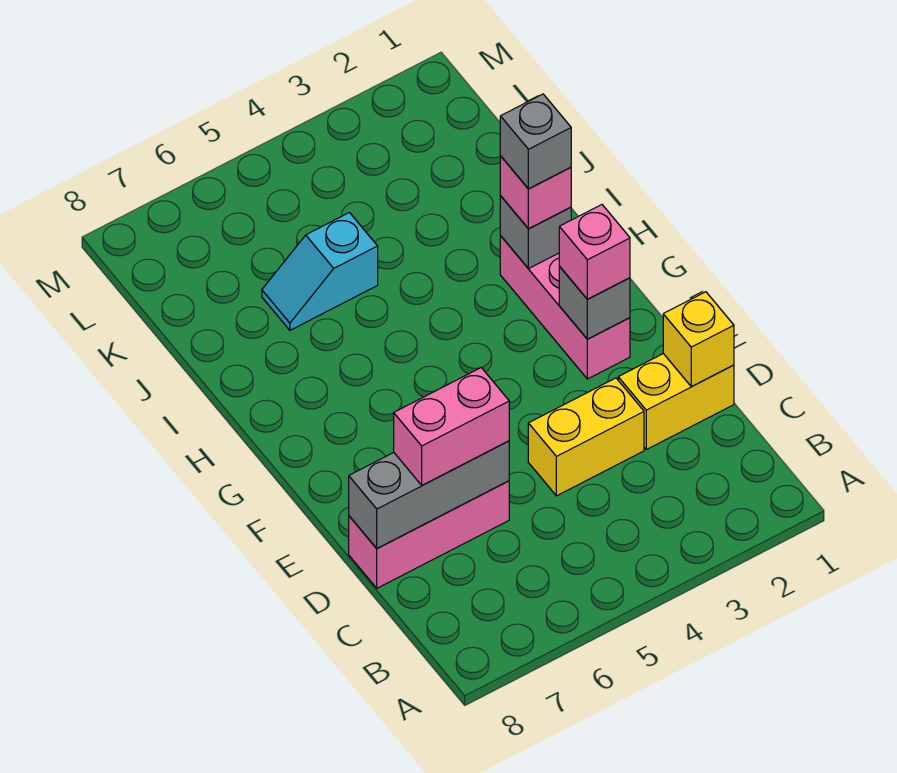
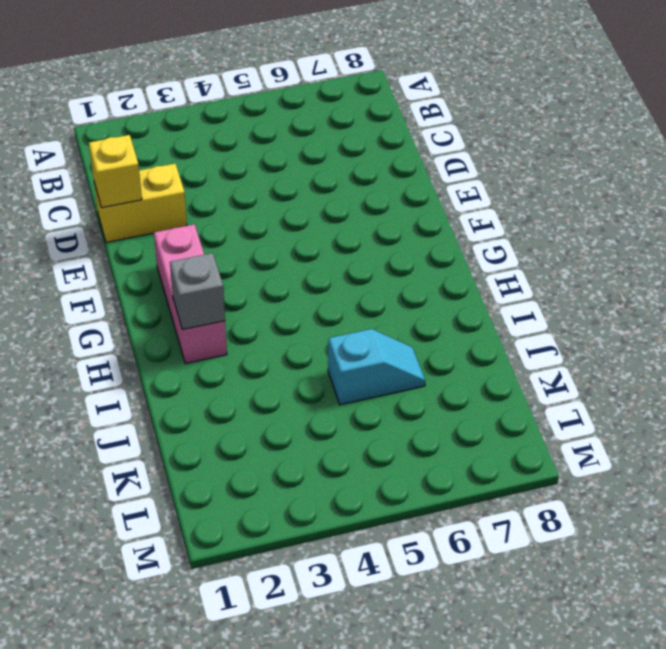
none -> yellow brick D3:D4 level 1
none -> pink brick D6:D8 level 1
none -> grey brick D6:D8 level 2

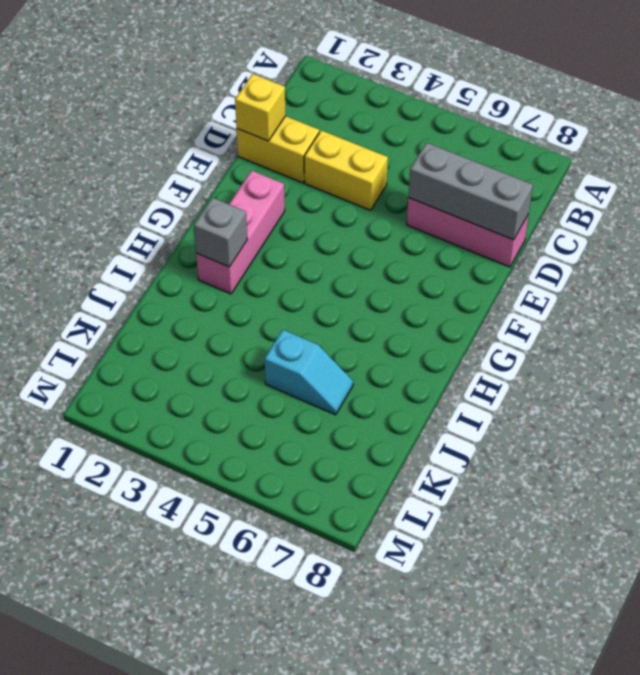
none -> grey brick F2 level 2
none -> pink brick D6:D7 level 3
none -> pink brick F2 level 3

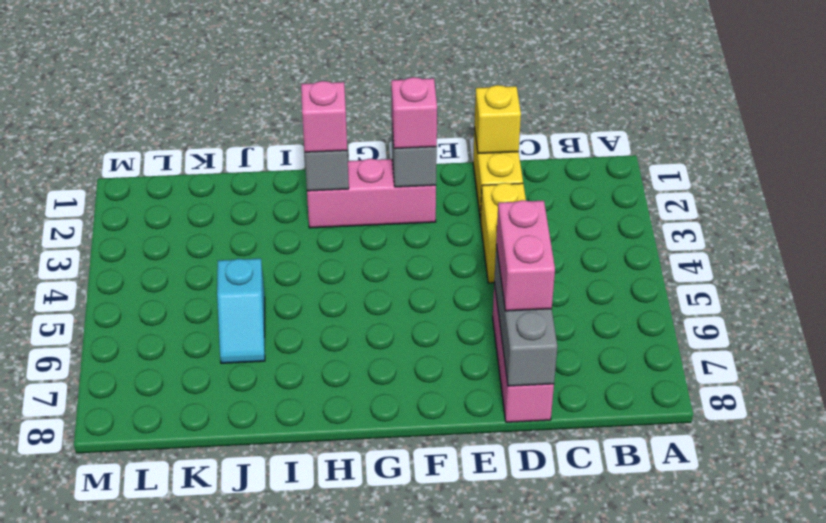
none -> grey brick H2 level 4

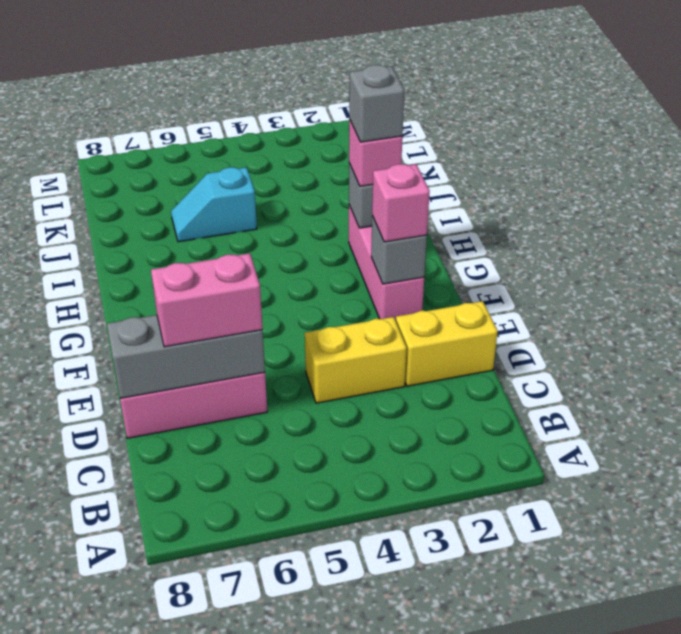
none -> yellow brick D1 level 2

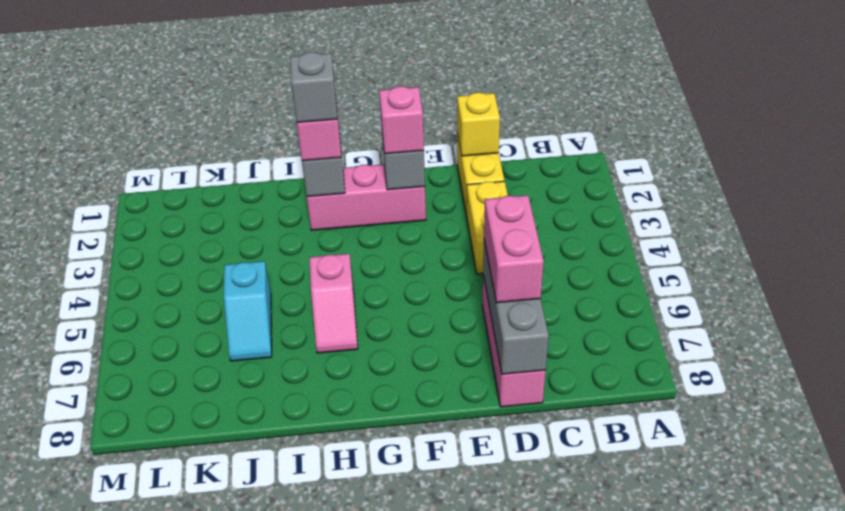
pink slope H5:H6 level 1 top 5 -> none

